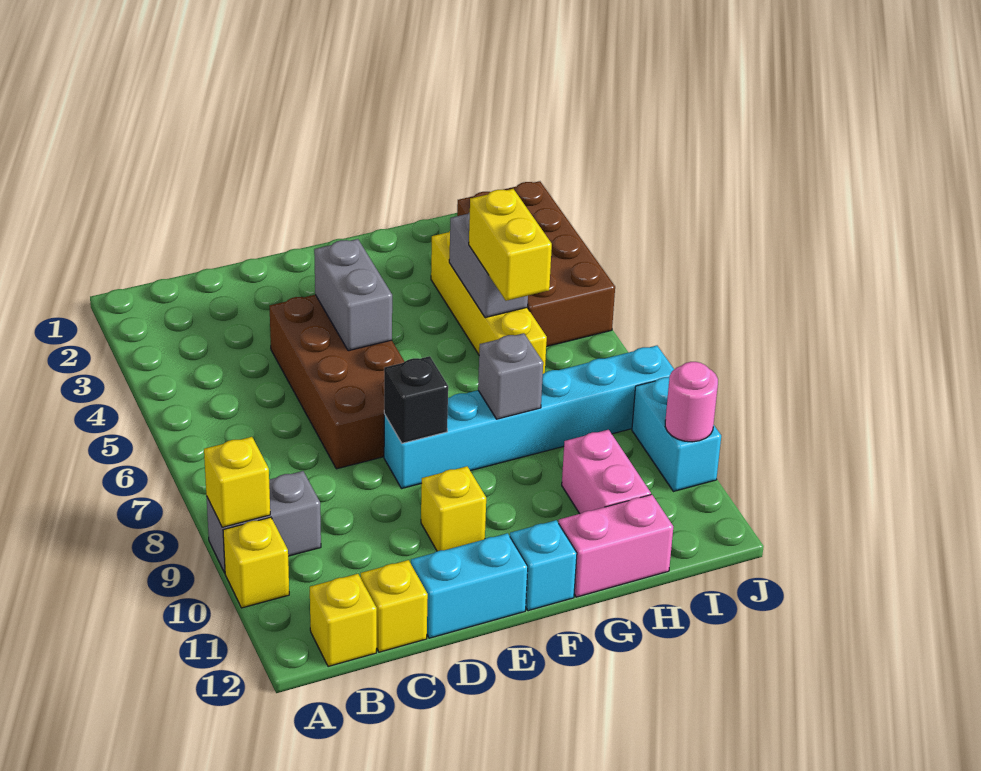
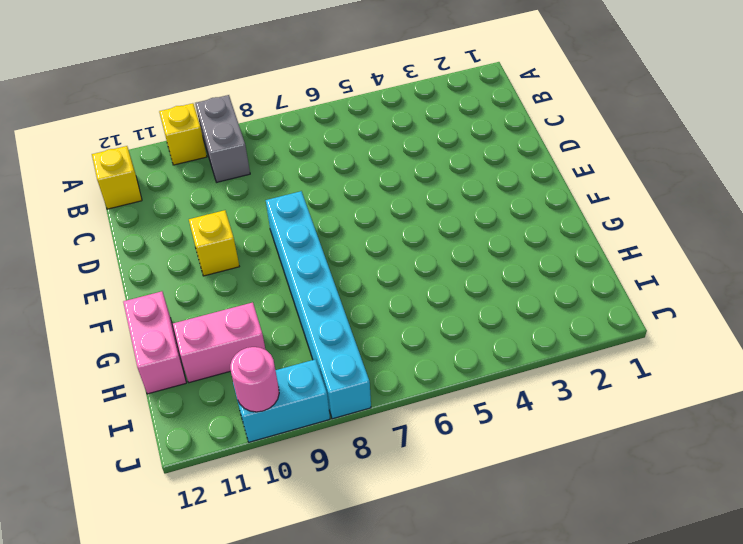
none -> yellow brick C12 level 1
none -> brown brick D4:E7 level 1
none -> cyan brick D12:E12 level 1

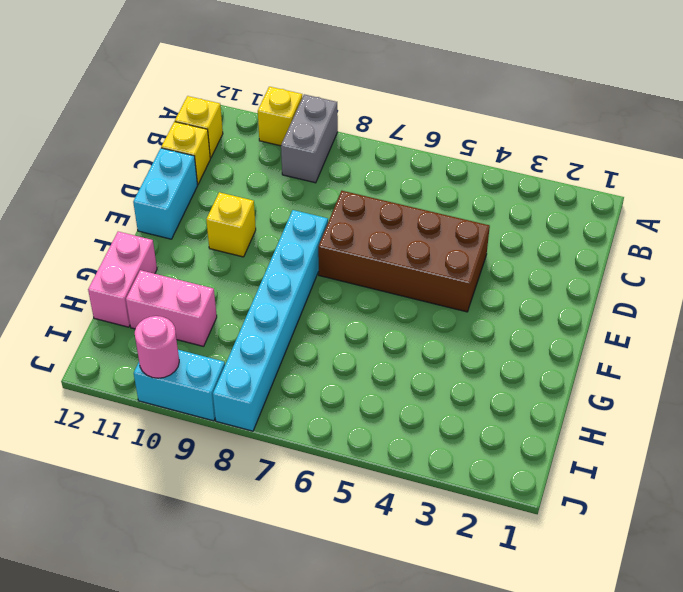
none -> cyan brick F12 level 1
none -> yellow brick H3:H6 level 1
none -> brown brick I2:J5 level 1

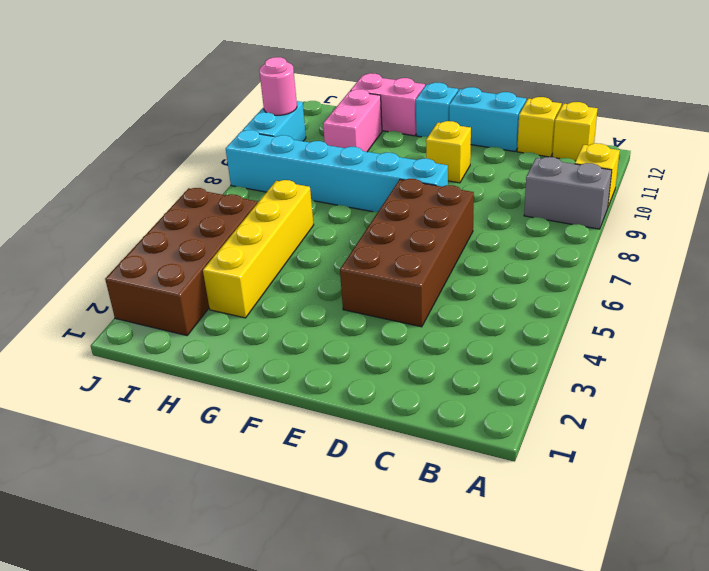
none -> yellow brick A9 level 2
none -> grey brick E4:E5 level 2
none -> black brick E8 level 2

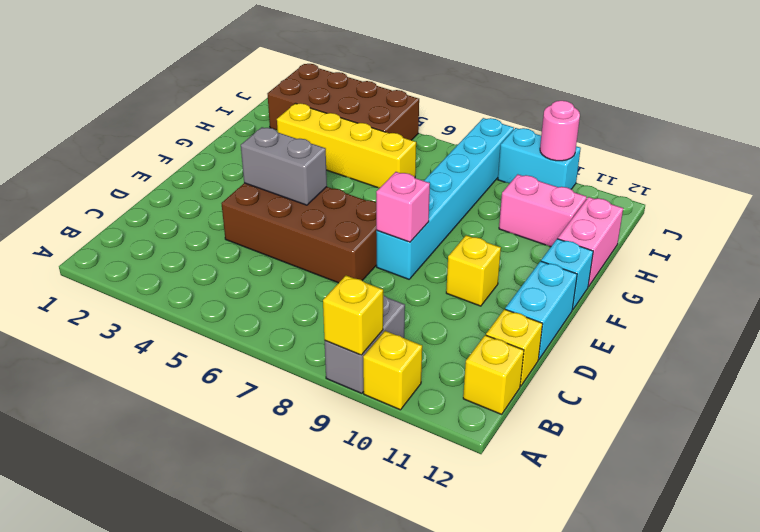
pink brick E8 level 2 -> black brick E8 level 2
none -> grey brick G8 level 2
none -> grey brick H4:H5 level 2
none -> yellow brick H5:H6 level 3

